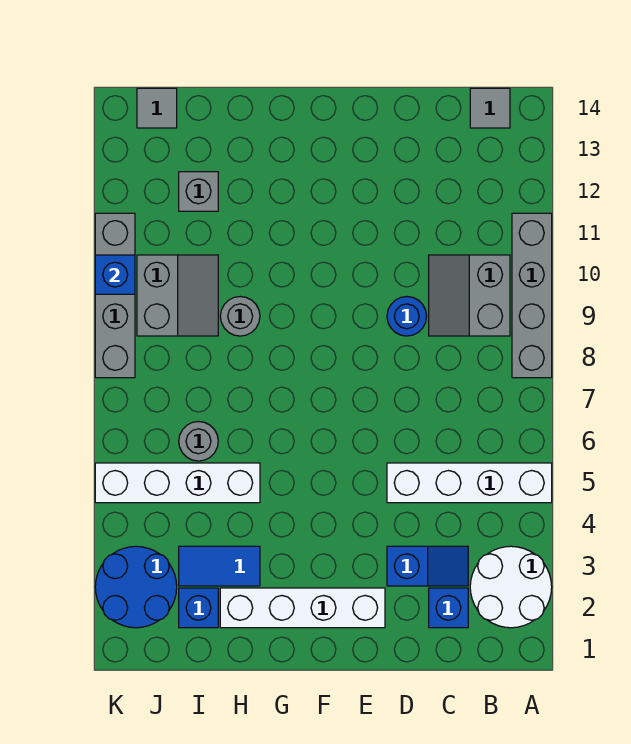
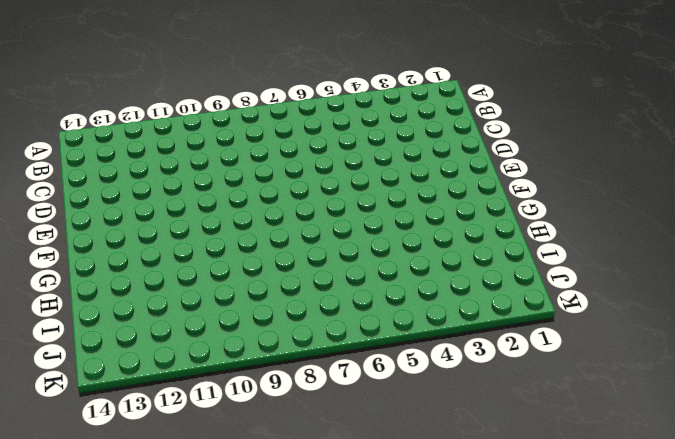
none -> white round brick A2:B3 level 1
none -> white brick A5:D5 level 1
none -> grey brick A8:A11 level 1

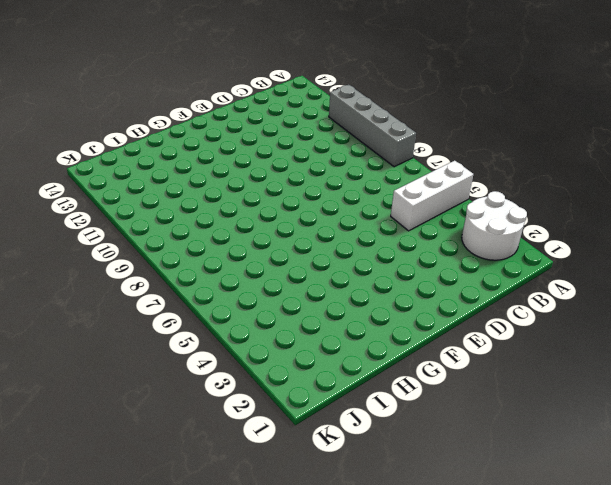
white brick A5:C5 level 1 -> white brick A5:D5 level 1
none -> grey slope B9:C10 level 1 top B
none -> grey tile B14 level 1
none -> blue brick C2 level 1

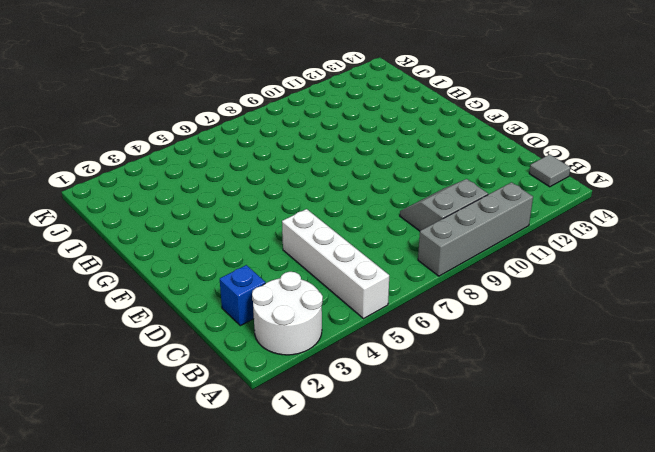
none -> blue slope C3:D3 level 1 top D
none -> blue round brick D9 level 1
none -> white brick E2:H2 level 1

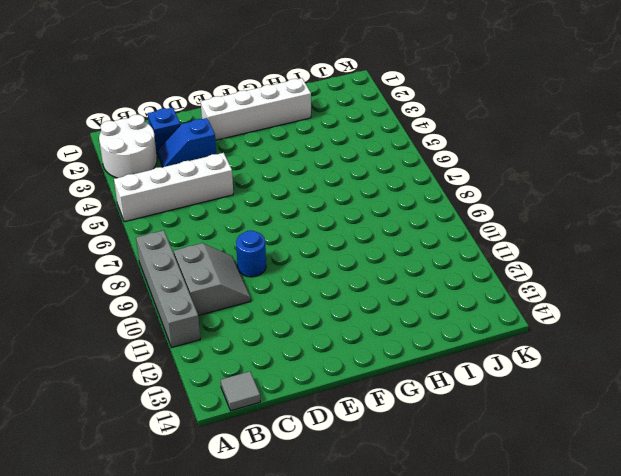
none -> blue tile H3:I3 level 1
none -> white brick H5:K5 level 1
none -> grey round brick H9 level 1

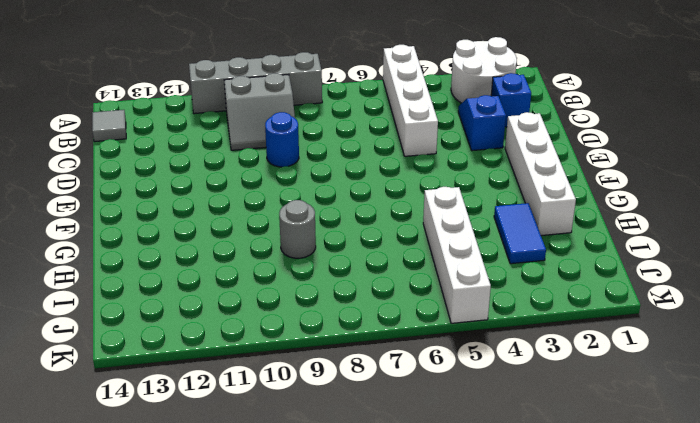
none -> blue brick I2 level 1
none -> grey round brick I6 level 1
none -> grey slope I9:J10 level 1 top J

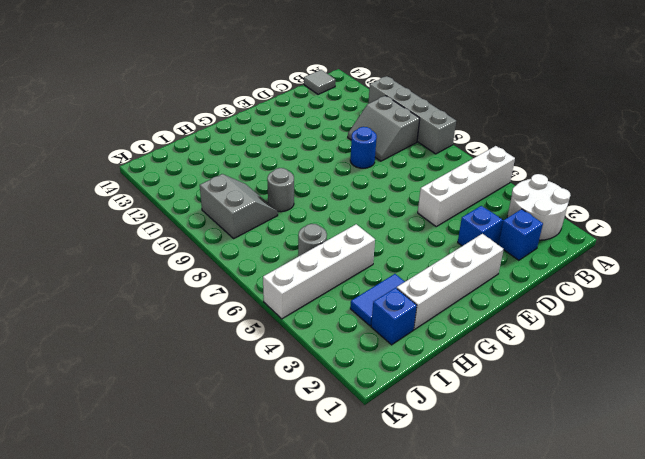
none -> grey brick I12 level 1
none -> blue round brick J2:K3 level 1
none -> grey tile J14 level 1

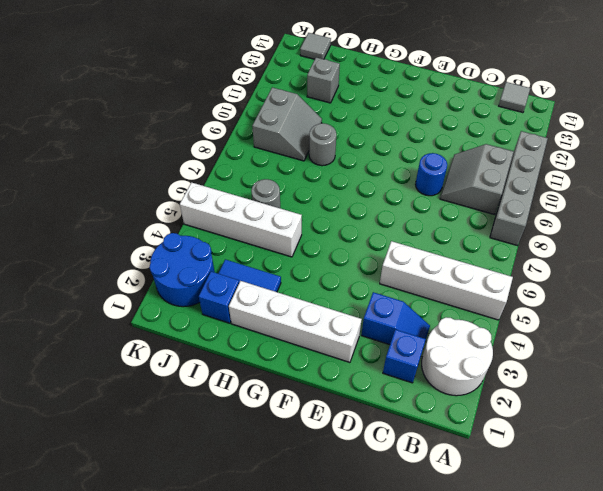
none -> grey brick K8:K11 level 1
none -> blue brick K10 level 2

